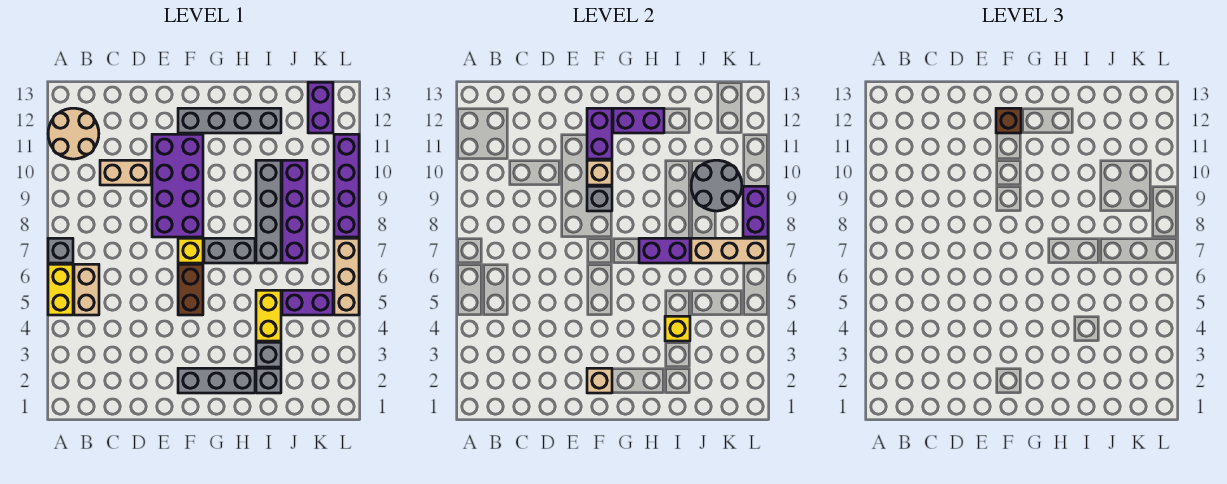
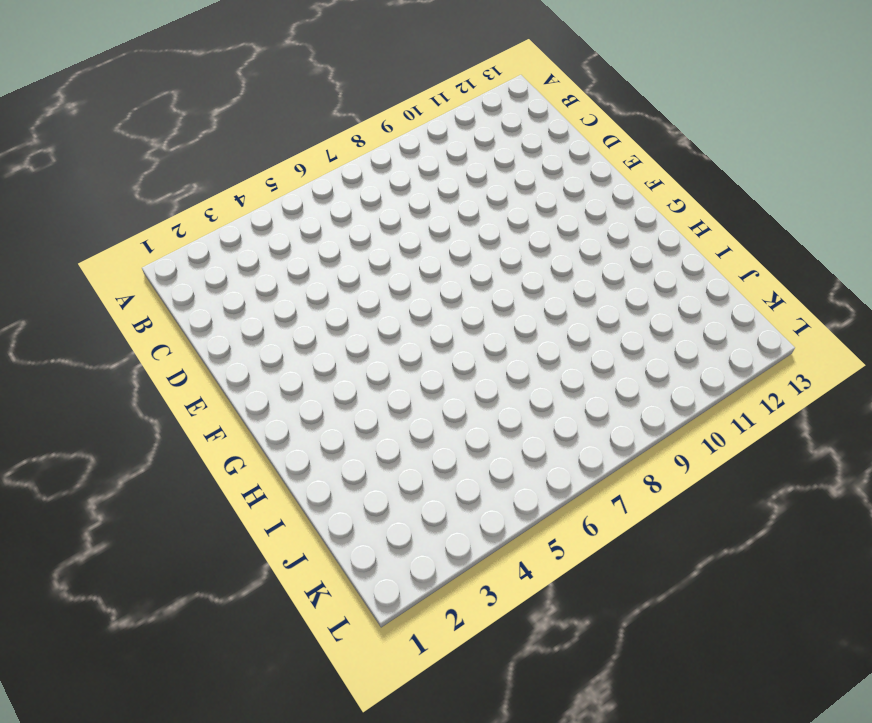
none -> yellow brick A5:A6 level 1
none -> grey brick A7 level 1
none -> tan round brick A11:B12 level 1
none -> tan brick B5:B6 level 1

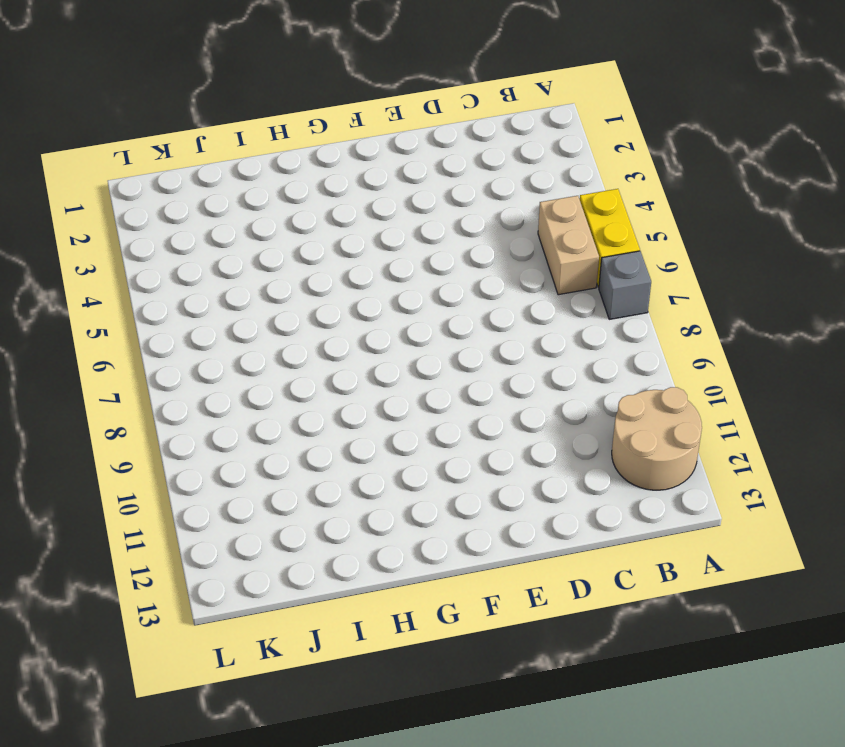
none -> tan brick C10:D10 level 1
none -> purple brick E8:F11 level 1
none -> grey brick F2:H2 level 1
none -> brown brick F5:F6 level 1

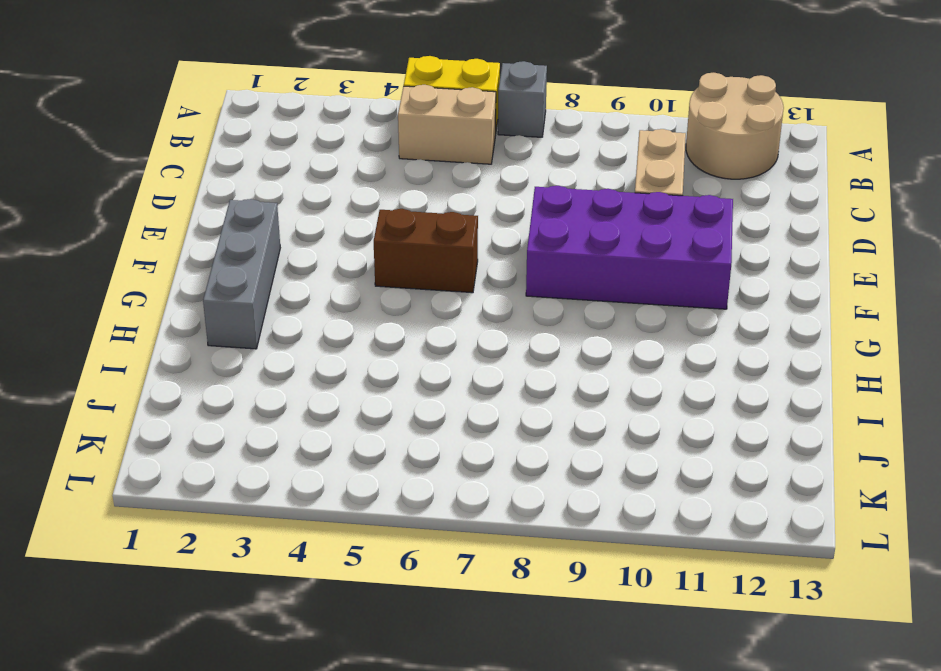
none -> yellow brick F7 level 1
none -> grey brick F12:I12 level 1
none -> grey brick G7:H7 level 1
none -> grey brick I2 level 1

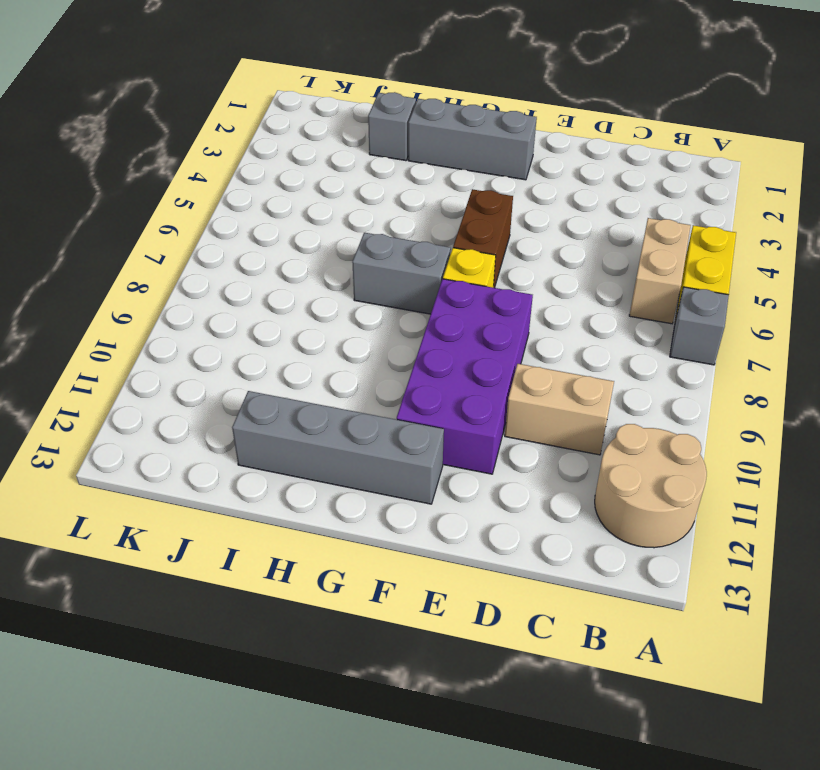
none -> grey brick I3 level 1
none -> yellow brick I4:I5 level 1
none -> grey brick I7:I10 level 1
none -> purple brick J5:K5 level 1

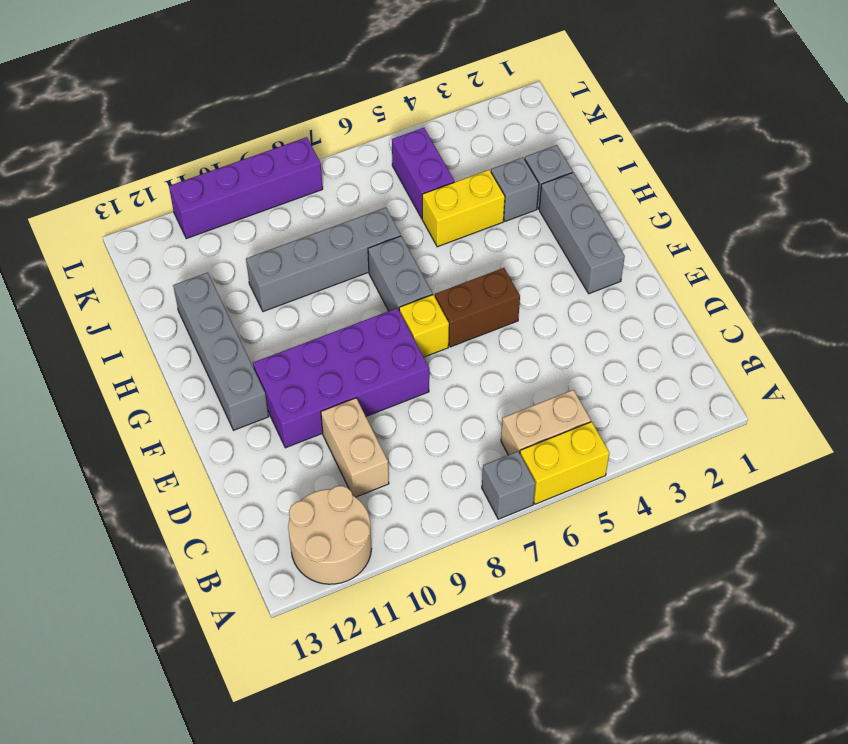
none -> purple brick J7:J10 level 1
none -> purple brick K12:K13 level 1
none -> tan brick L5:L7 level 1
none -> tan brick F2 level 2

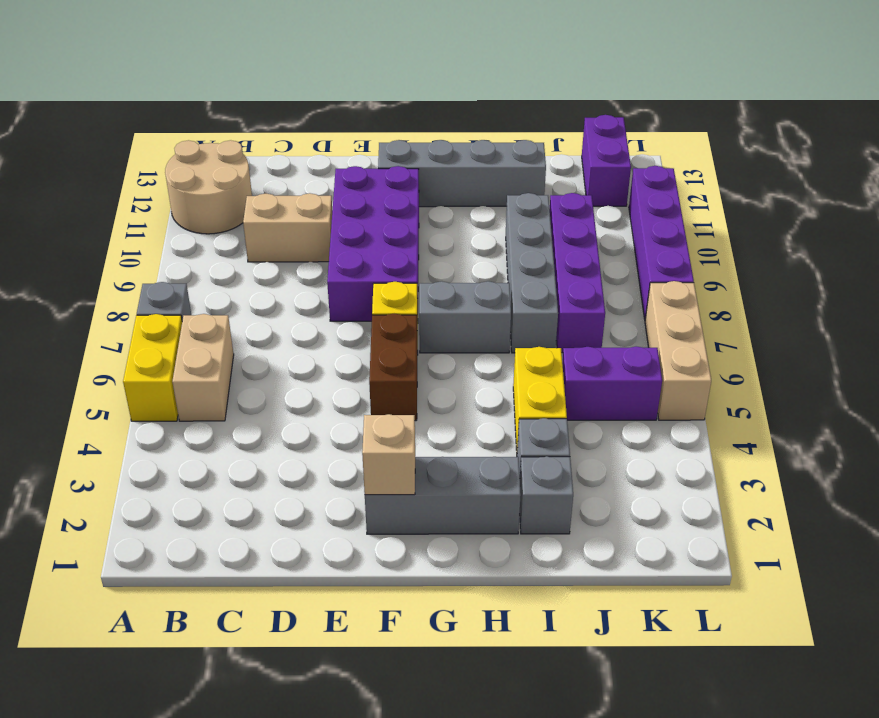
none -> grey brick F9 level 2
none -> tan brick F10 level 2
none -> purple brick F11:F12 level 2
none -> purple brick G12:H12 level 2

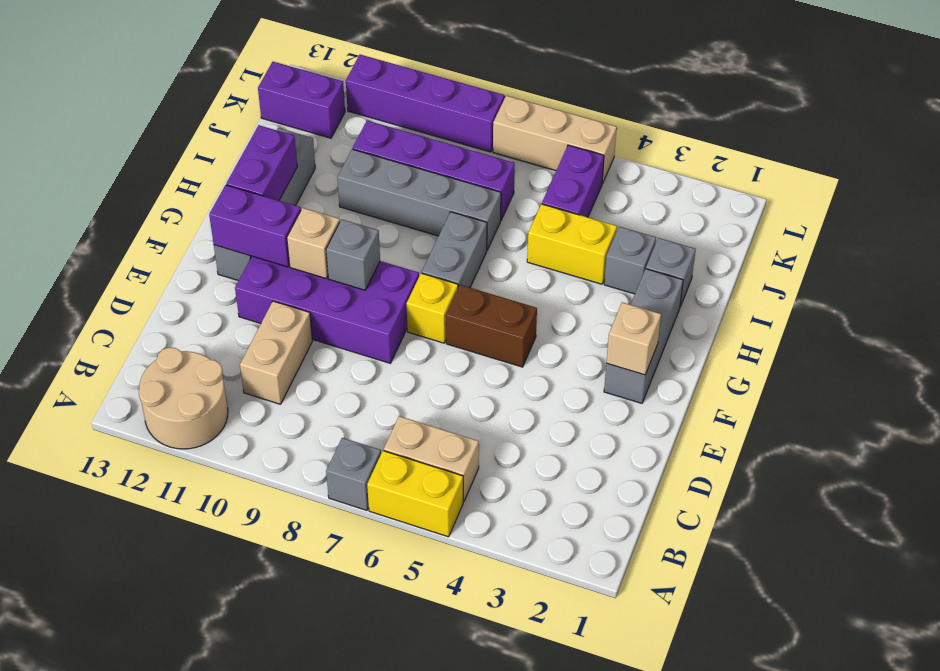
none -> purple brick H7:I7 level 2
none -> yellow brick I4 level 2
none -> tan brick J7:L7 level 2
none -> grey round brick J9:K10 level 2

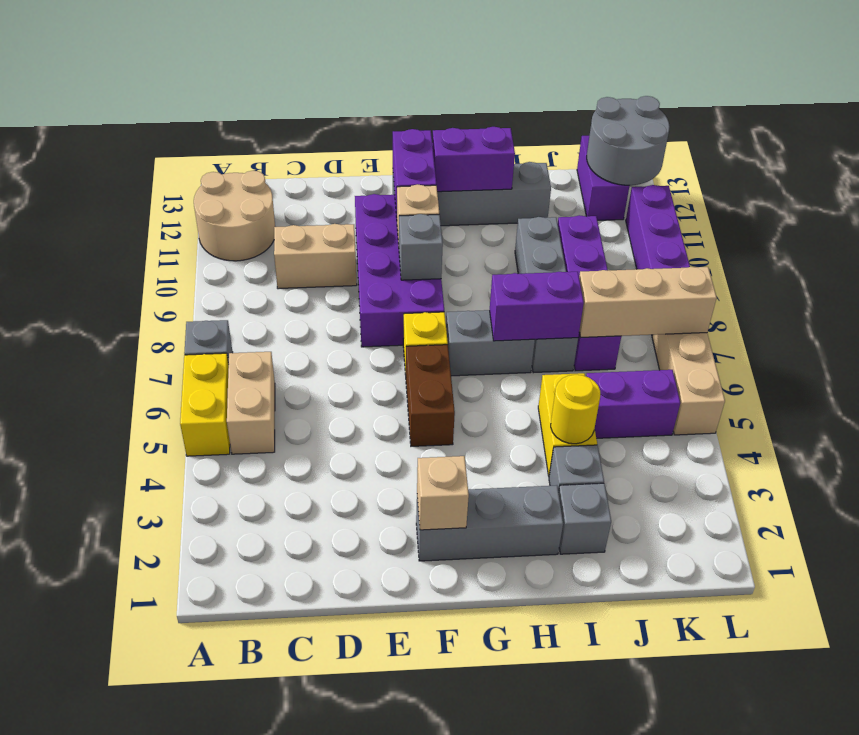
yellow round brick I4 level 2 -> yellow brick I4 level 2
grey round brick K12:L13 level 2 -> grey round brick J9:K10 level 2
none -> purple brick L8:L9 level 2
none -> brown brick F12 level 3

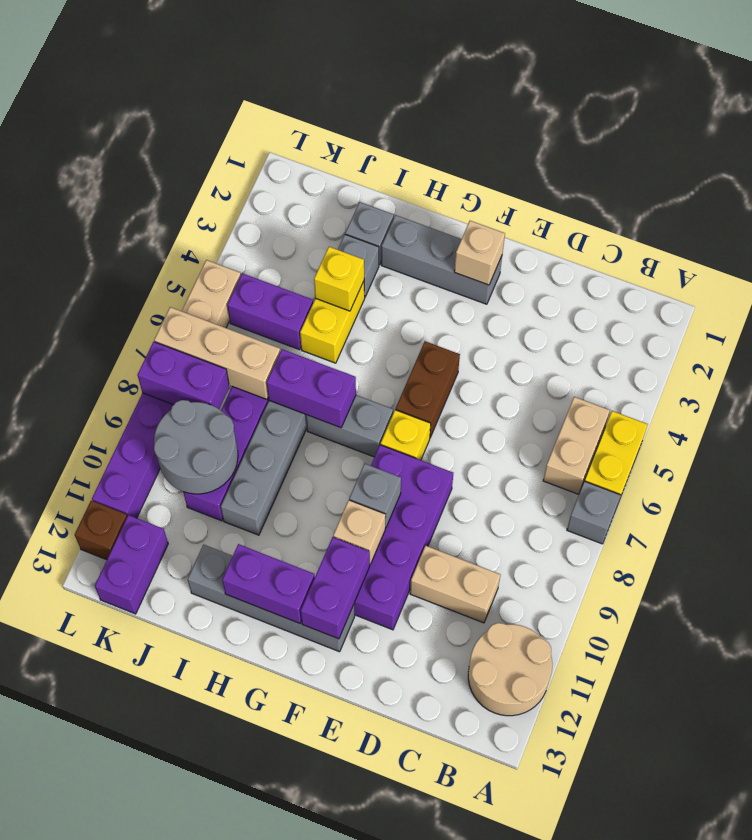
purple brick K8:L8 level 2 -> purple brick L8:L9 level 2
brown brick L12 level 1 -> brown brick F12 level 3

